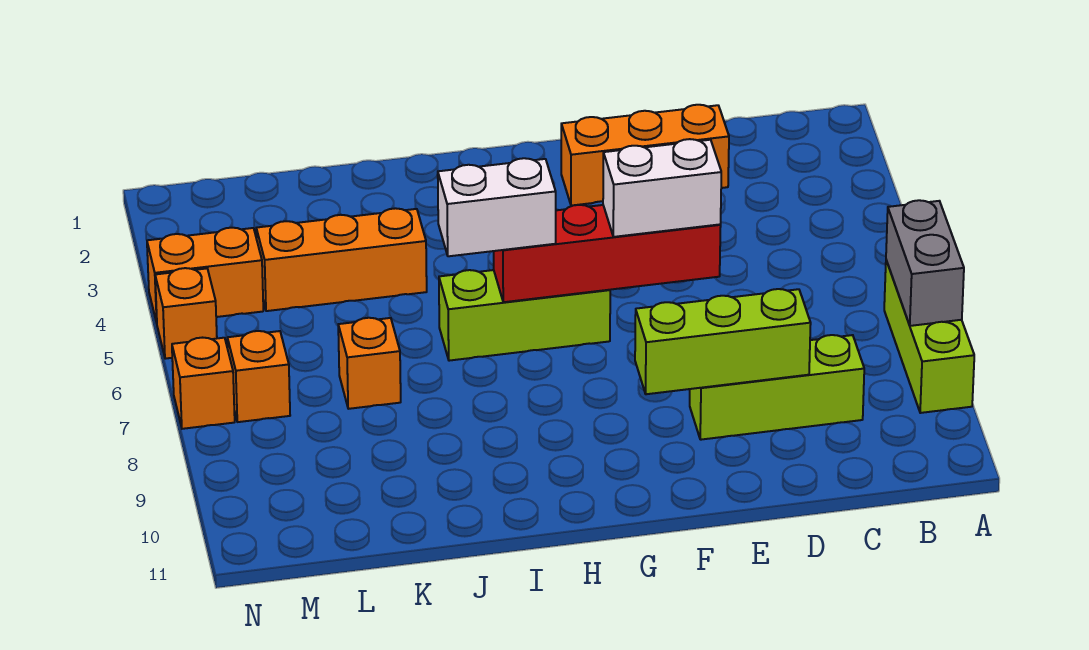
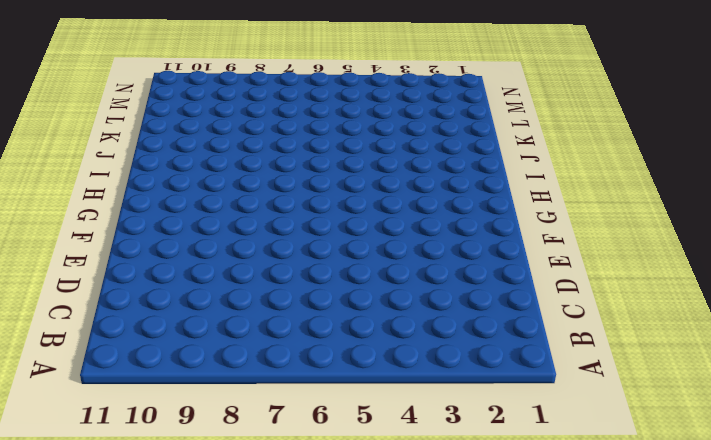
none -> lime brick A7:A9 level 1
none -> lime brick C9:E9 level 1
none -> orange brick D2:F2 level 1

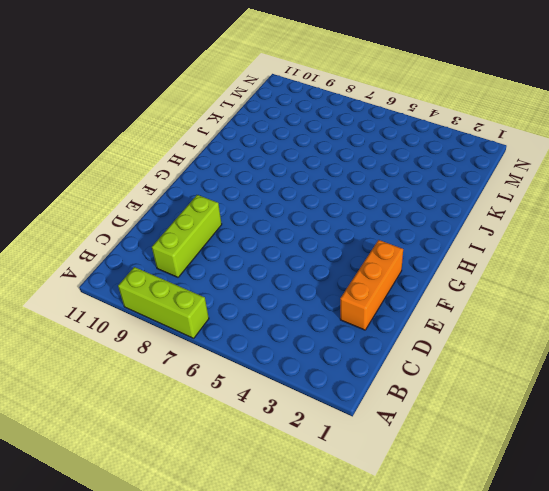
none -> lime brick G6:I6 level 1
none -> orange brick J4:L4 level 1
none -> orange brick K7 level 1

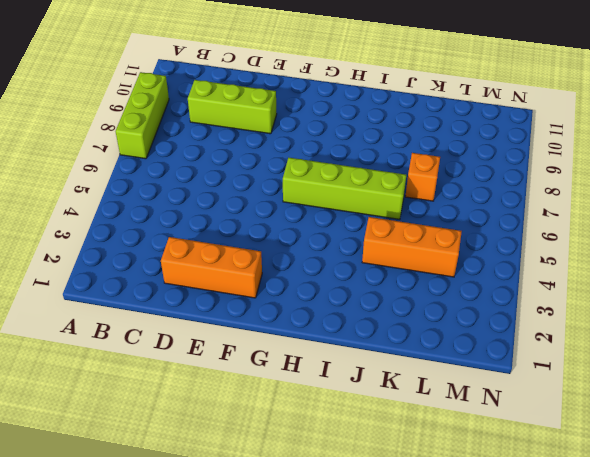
lime brick G6:J6 level 1 -> lime brick G6:I6 level 1
none -> orange brick M4:N4 level 1
none -> orange brick M7 level 1
none -> orange brick N5 level 1

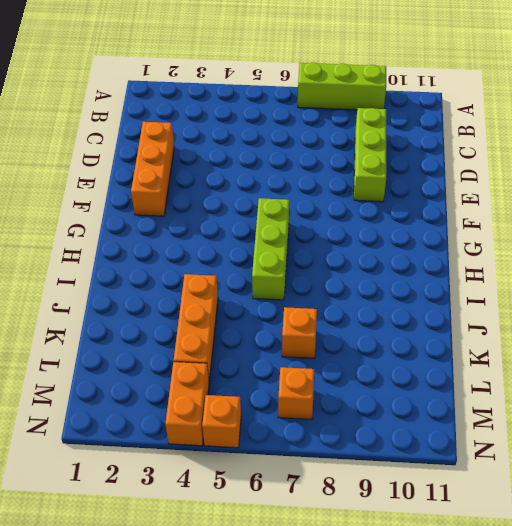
none -> orange brick N7 level 1
none -> grey brick A7:A8 level 2
none -> lime brick D9:F9 level 2

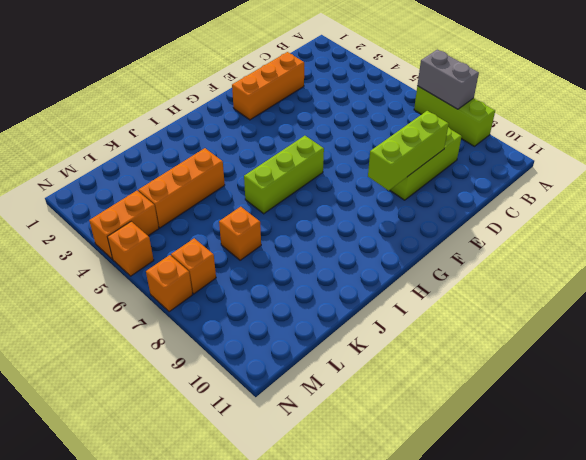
none -> red brick E6:H6 level 2
none -> white brick E6:F6 level 3
none -> white brick H6:I6 level 3

